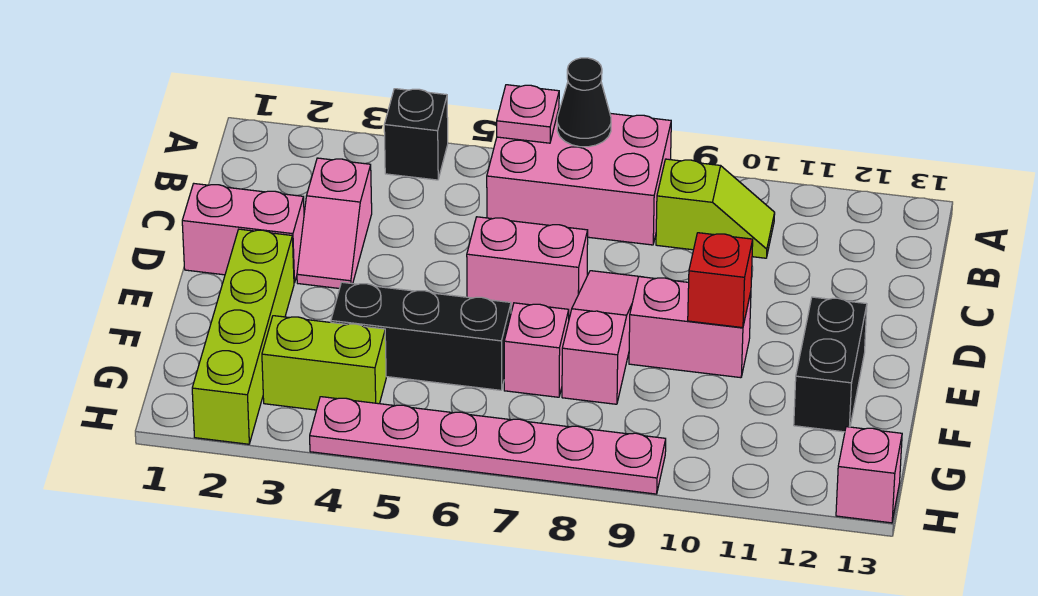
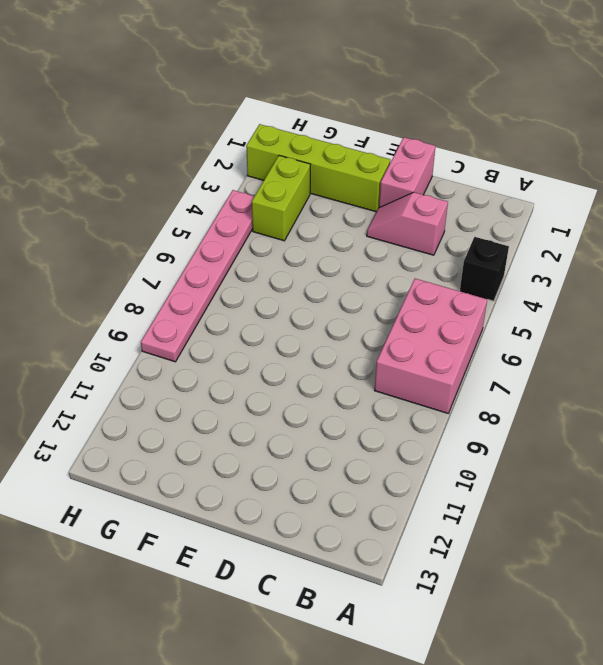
none -> lime slope B9:B10 level 1 top 9
none -> pink brick D6:D7 level 1
none -> pink slope D8:F8 level 1 top F

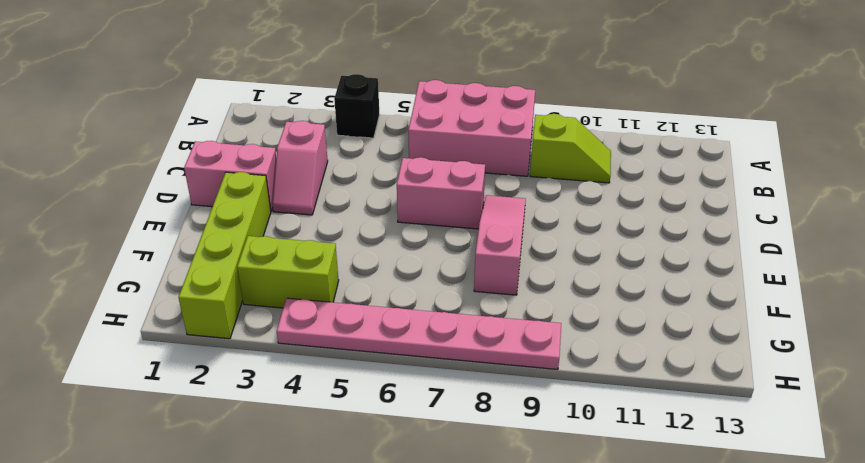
none -> pink brick E9:E10 level 1
none -> black brick E12:F12 level 1
none -> black brick F4:F6 level 1

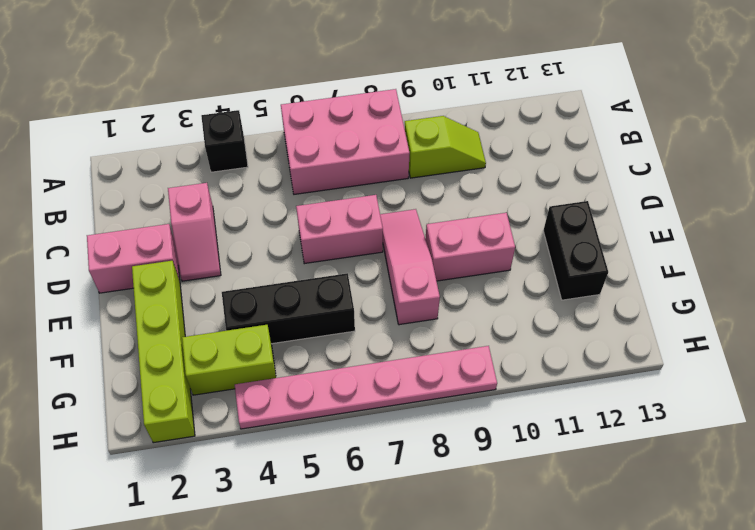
none -> pink brick F7 level 1
none -> pink brick H13 level 1
none -> pink plate A6 level 2

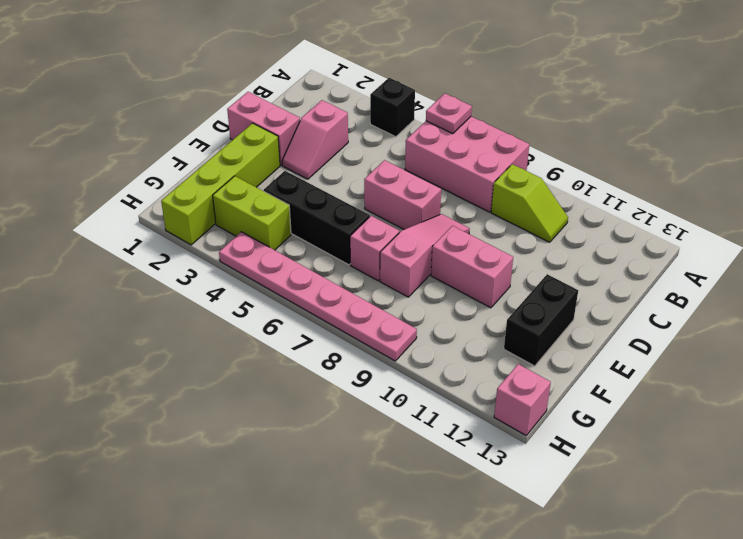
none -> black cone A7 level 2
none -> red brick E10 level 2

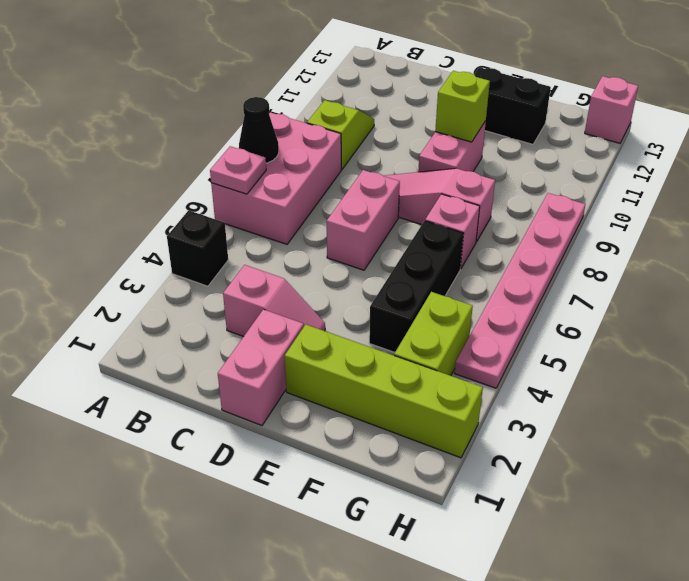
lime brick E10 level 2 -> red brick E10 level 2

